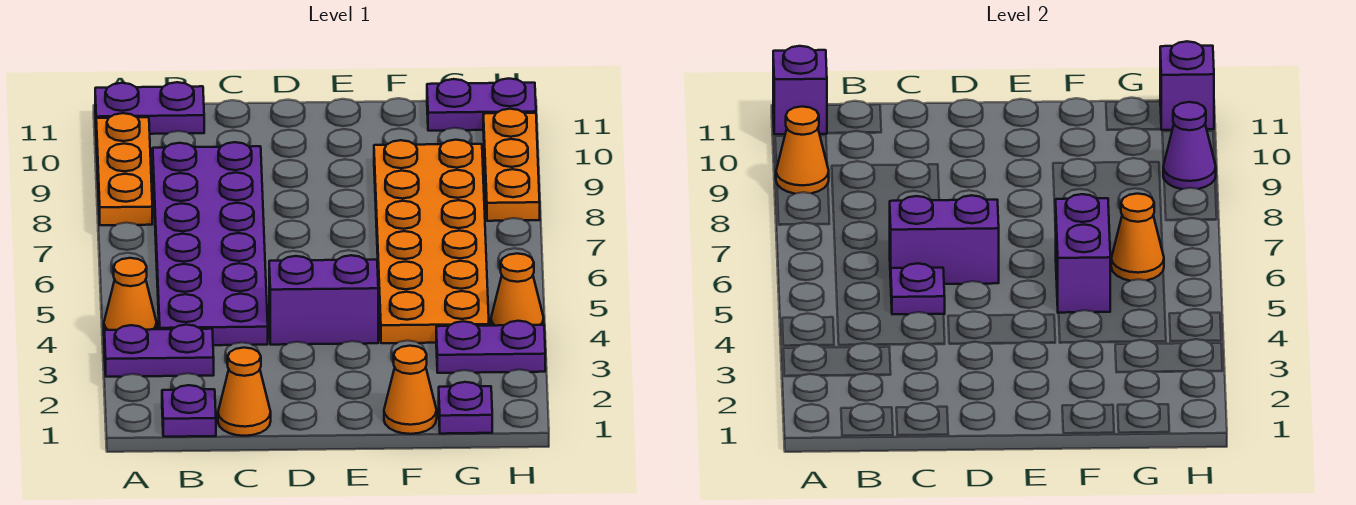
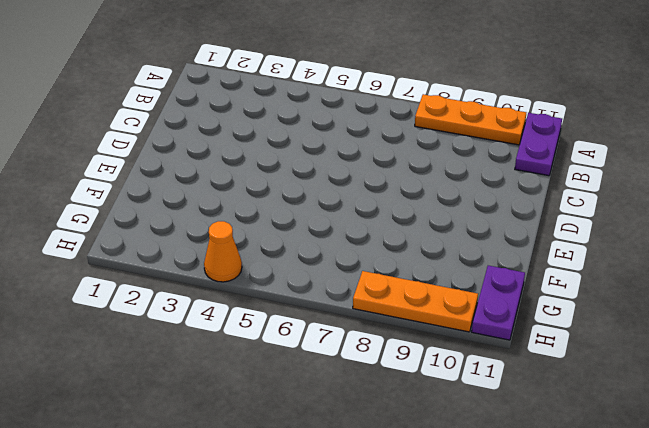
none -> purple plate A3:B3 level 1
none -> orange cone A4 level 1
none -> purple plate B1 level 1

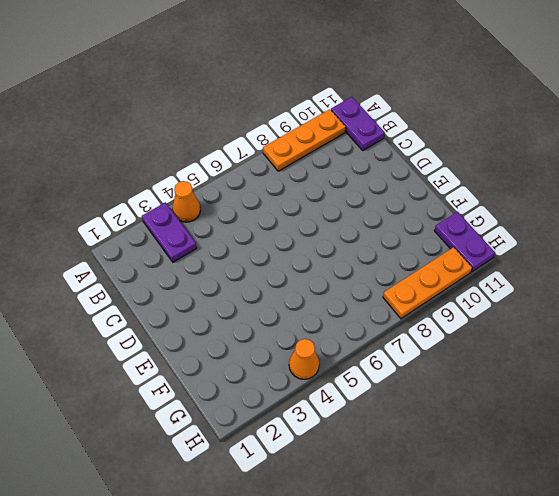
none -> purple plate B1 level 1
none -> purple plate B4:C9 level 1
none -> orange cone C1 level 1

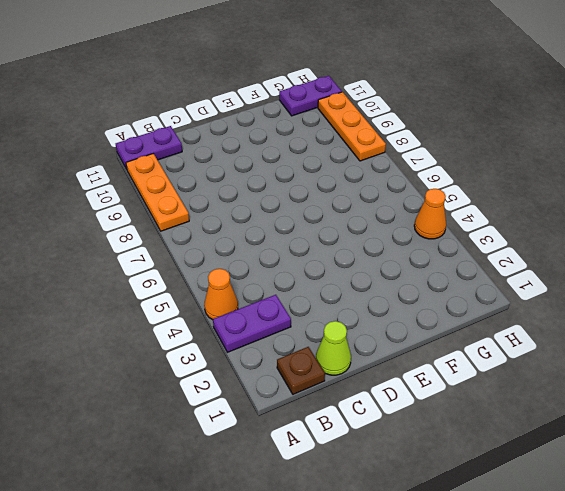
brown plate B1 level 1 -> purple plate B1 level 1
lime cone C1 level 1 -> orange cone C1 level 1
none -> purple plate B4:C9 level 1
none -> purple brick D4:E4 level 1
none -> orange cone F1 level 1

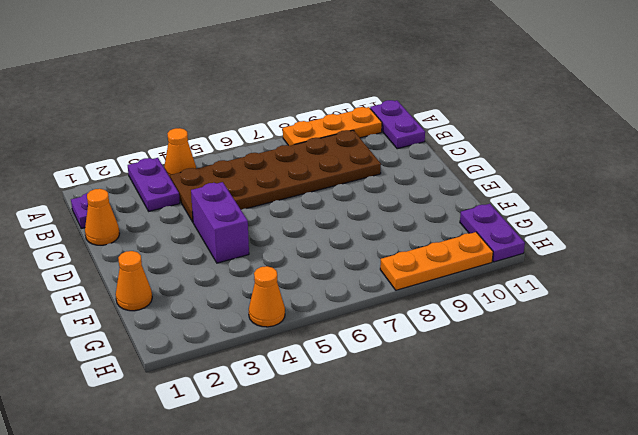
brown plate B4:C9 level 1 -> purple plate B4:C9 level 1
none -> orange plate F4:G9 level 1
none -> purple plate G1 level 1
none -> purple plate G3:H3 level 1

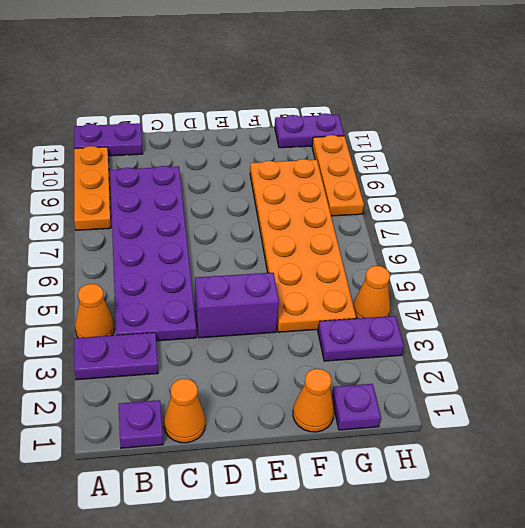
none -> orange cone A9 level 2
none -> purple brick A11 level 2
none -> purple plate C5 level 2

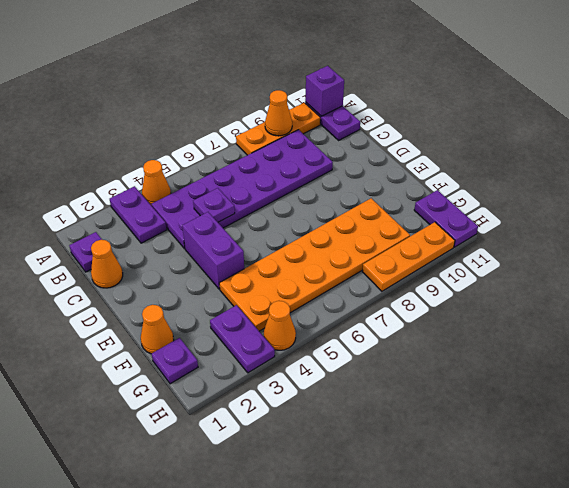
none -> purple brick C6:D6 level 2
none -> purple brick F5:F6 level 2
none -> orange cone G6 level 2

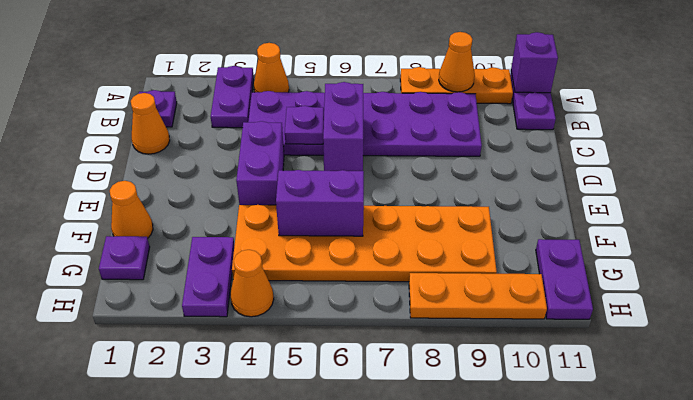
none -> orange cone G6 level 2
none -> purple cone H9 level 2
none -> purple brick H11 level 2

